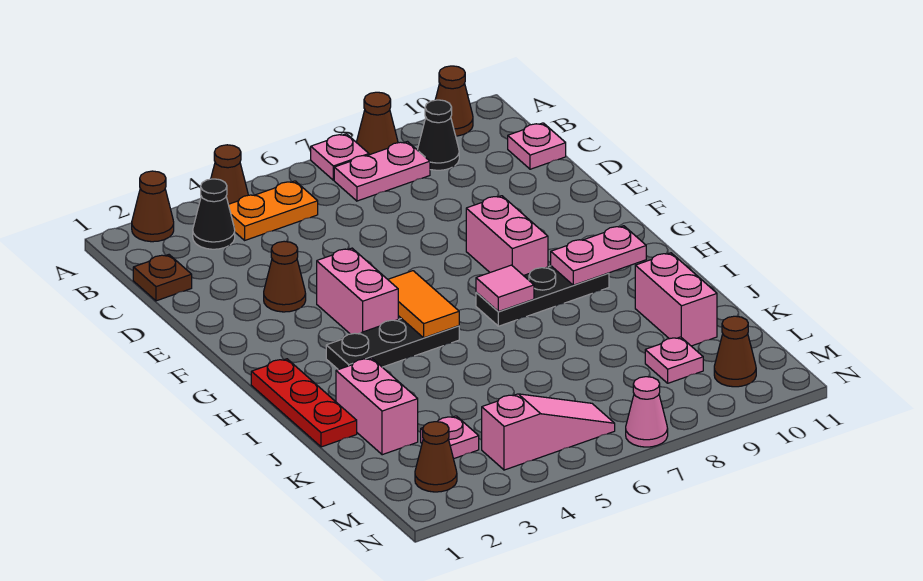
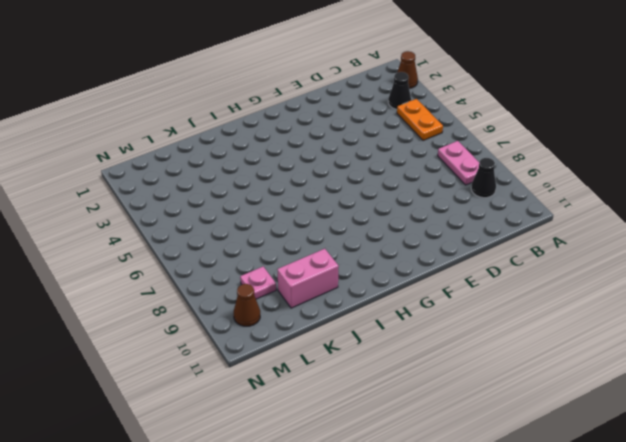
none -> brown cone A4 level 1
none -> pink plate A7 level 1
none -> brown cone A8 level 1

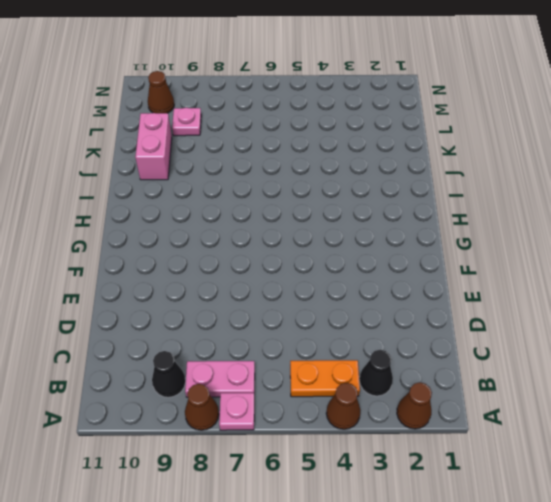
none -> brown cone A10 level 1
none -> brown plate C1 level 1
none -> pink plate C11 level 1

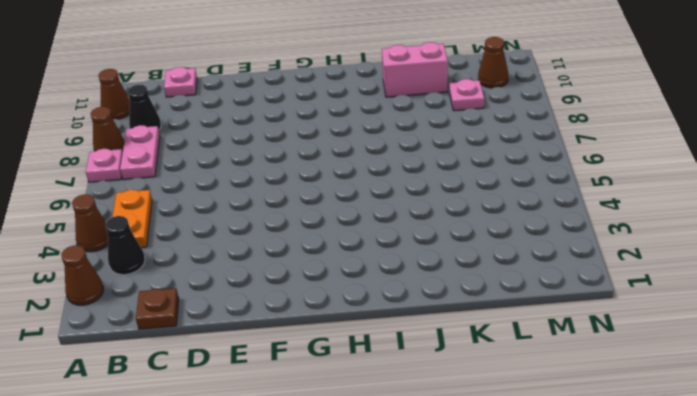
none -> brown cone E3 level 1
none -> pink brick F4:G4 level 1
none -> pink brick F8:G8 level 1

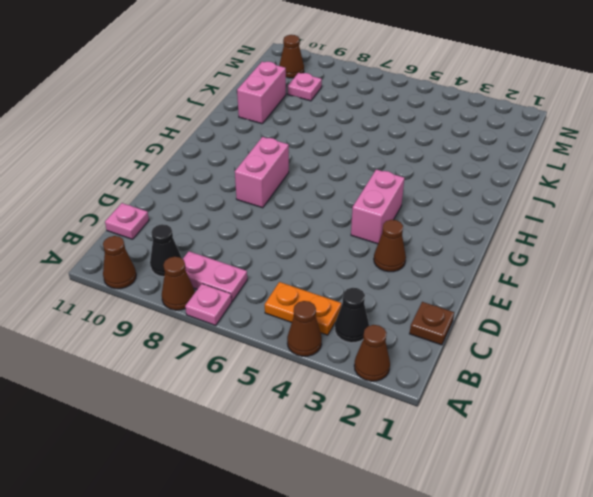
none -> red plate H1:J1 level 1
none -> black plate H3:H5 level 1
none -> black plate H7:H9 level 1

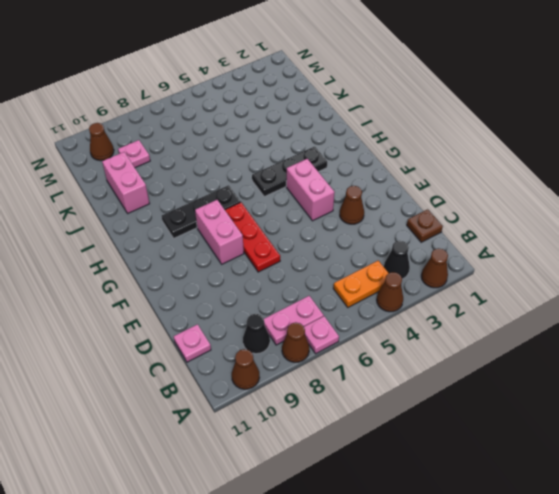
red plate E7:G7 level 1 -> red plate H1:J1 level 1
none -> pink brick J2:K2 level 1
none -> pink plate L3 level 1
none -> brown cone M2 level 1

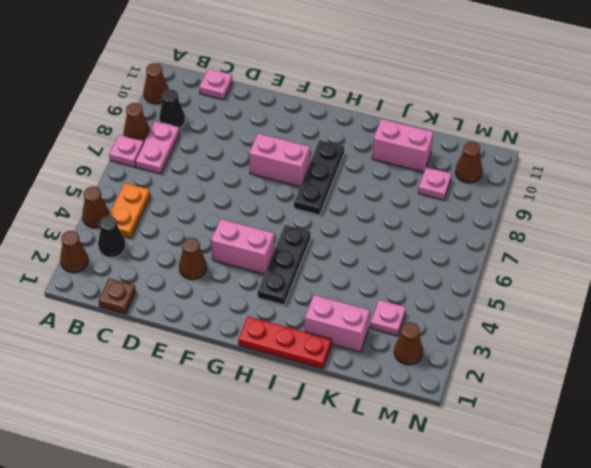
none -> pink slope M4:M6 level 1 top 4
none -> pink cone N7 level 1
none -> orange tile G5:H5 level 2

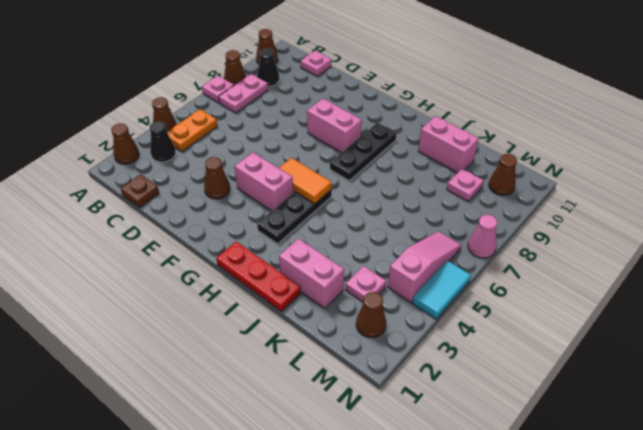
cyan tile N4:N5 level 1 -> none
none -> pink tile H7 level 2
none -> pink plate H9:H10 level 2

